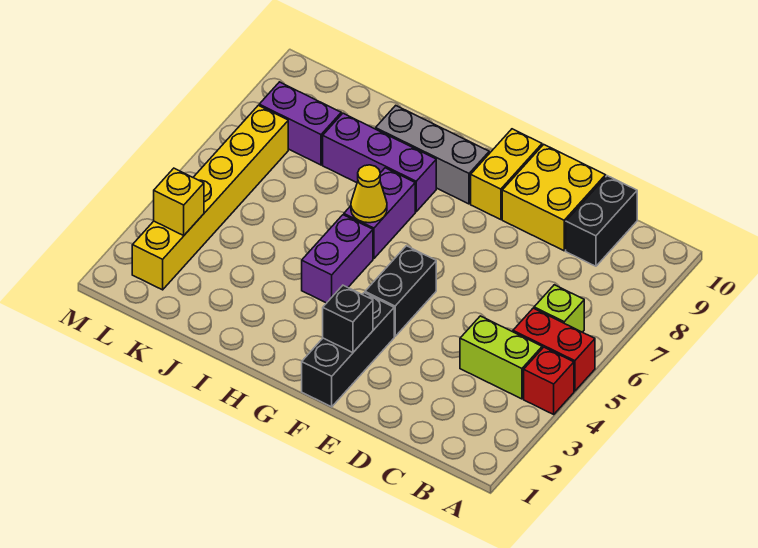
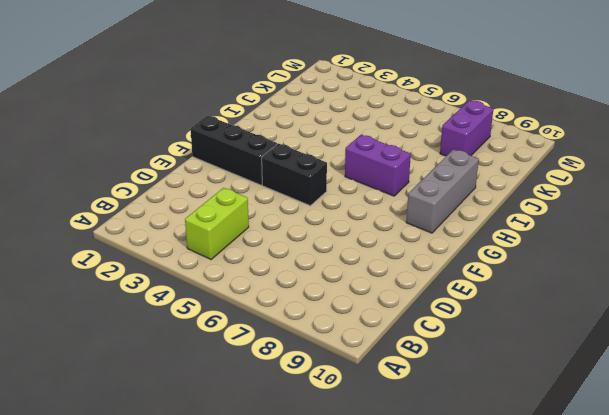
none -> red brick A4 level 1
none -> red brick A5:B5 level 1
none -> lime brick B6 level 1

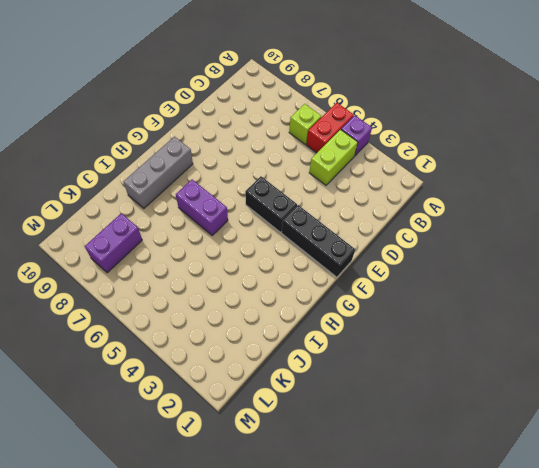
purple brick A4 level 1 -> red brick A4 level 1
none -> black brick C9:C10 level 1
none -> yellow brick D9:E10 level 1
none -> yellow brick F9:F10 level 1

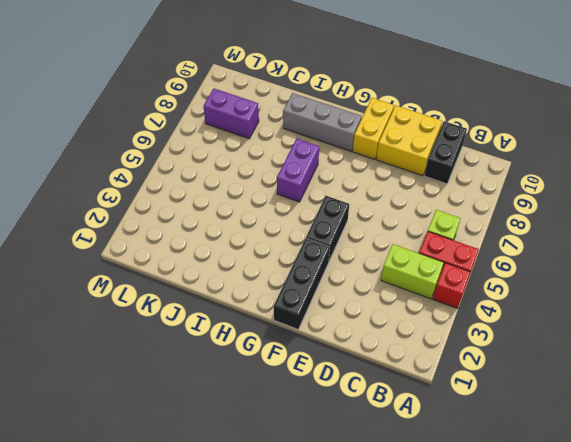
none -> purple brick H4:H5 level 1
none -> purple brick H8:J8 level 1
none -> yellow brick L2:L7 level 1

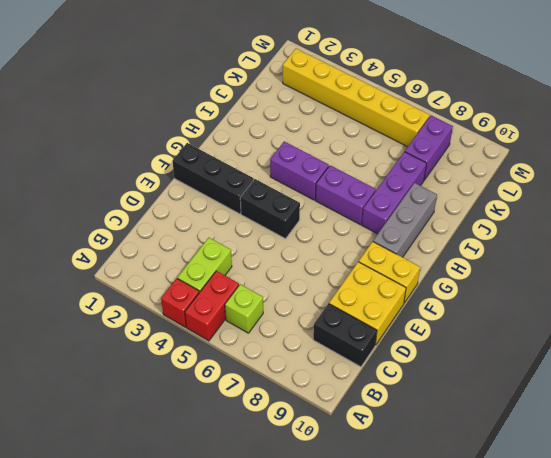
none -> black brick F2 level 2
none -> yellow cone H6 level 2
none -> yellow brick L3 level 2

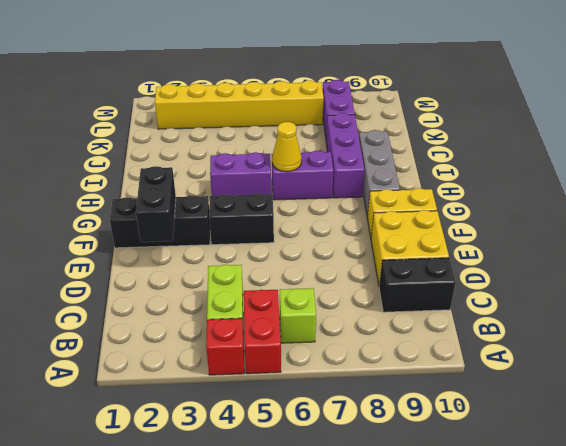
black brick E2:F2 level 2 -> black brick F2 level 2
none -> yellow brick L3 level 2

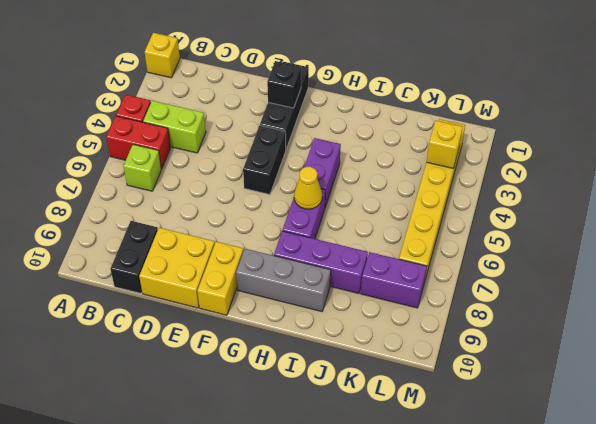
yellow brick A1 level 1 -> none

